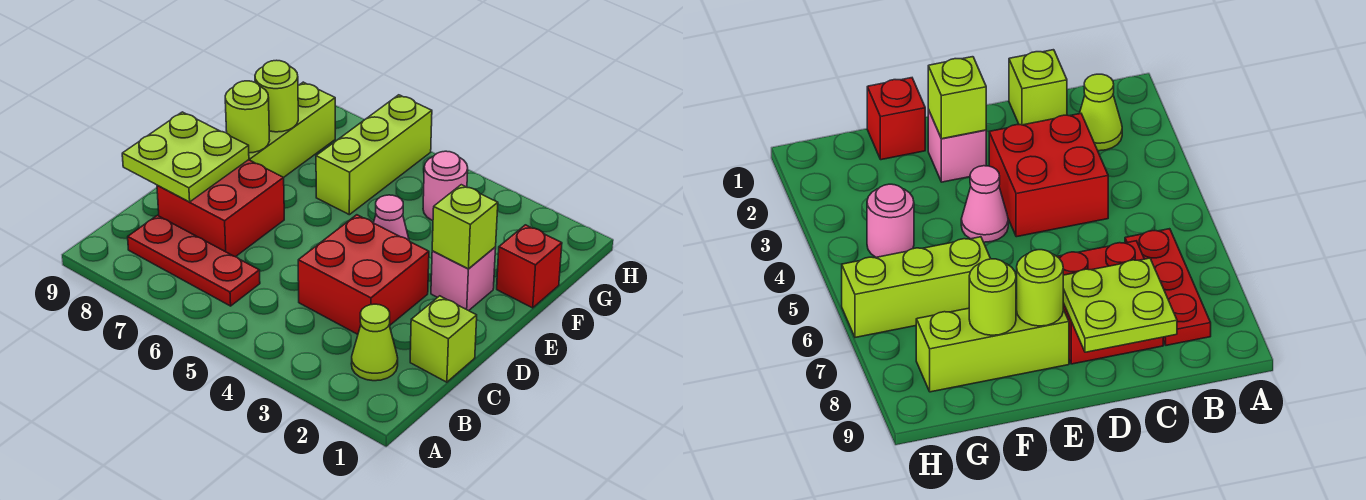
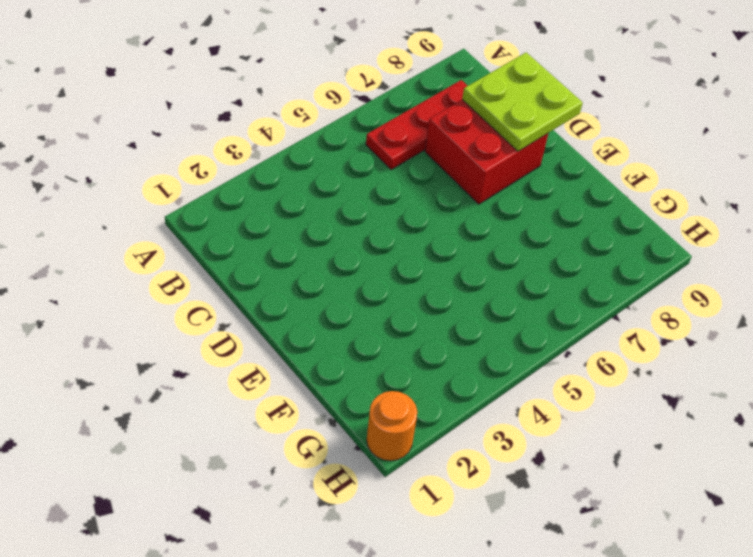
orange round brick H1 level 1 -> none
none -> lime cone B2 level 1
none -> lime brick C1 level 1
none -> red brick C3:D4 level 1

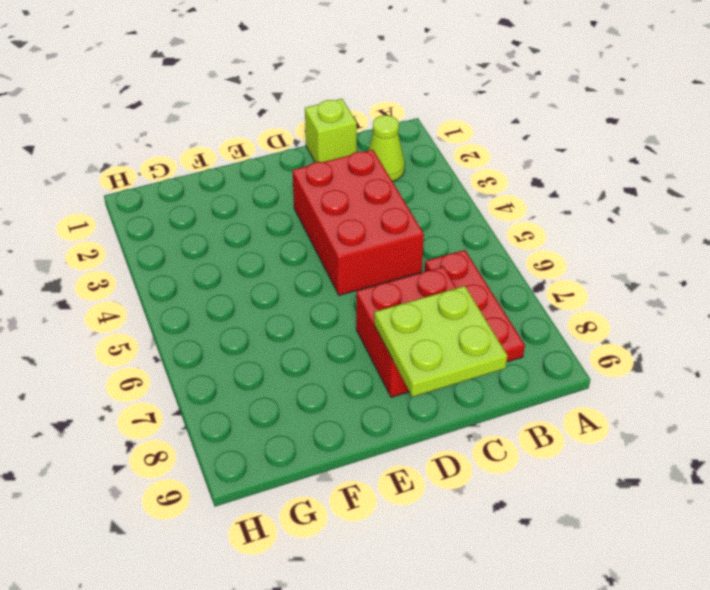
red brick C3:D5 level 1 -> red brick C3:D4 level 1
none -> pink brick E2 level 1
none -> pink cone E4 level 1
none -> lime brick E8:G8 level 1

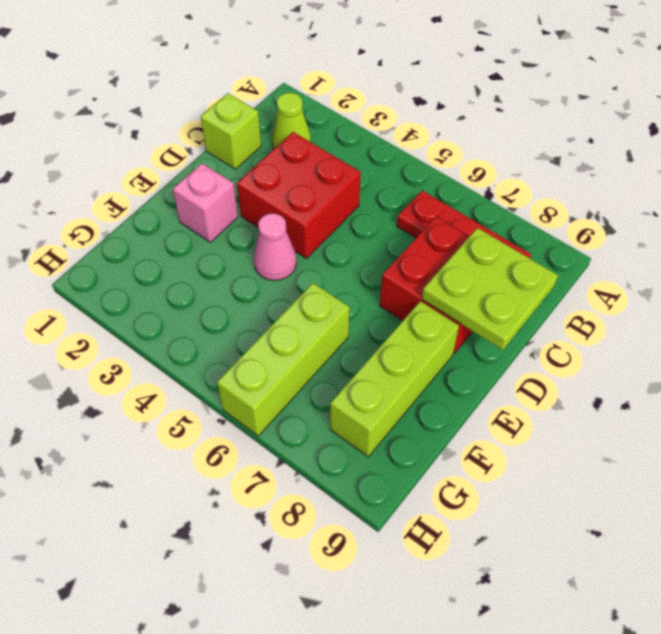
none -> red brick F1 level 1
none -> pink round brick G4 level 1
none -> lime brick E2 level 2

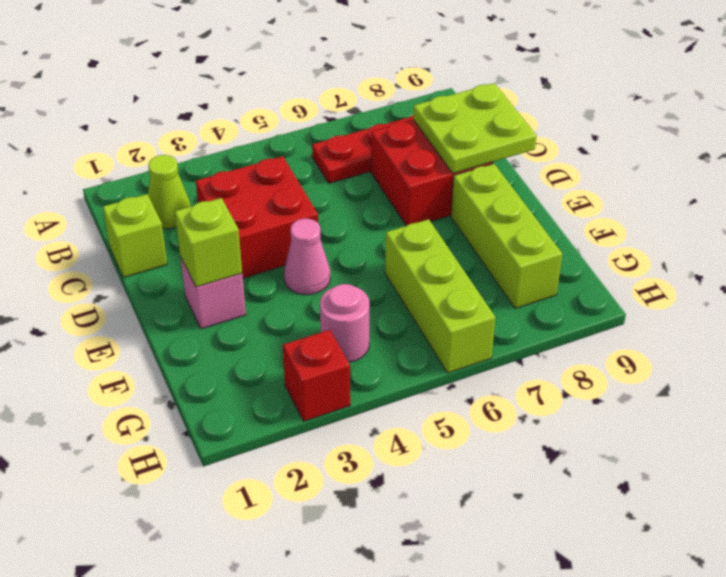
red brick H3 level 1 -> red brick F1 level 1
none -> lime round brick E8 level 2
none -> lime round brick F8 level 2

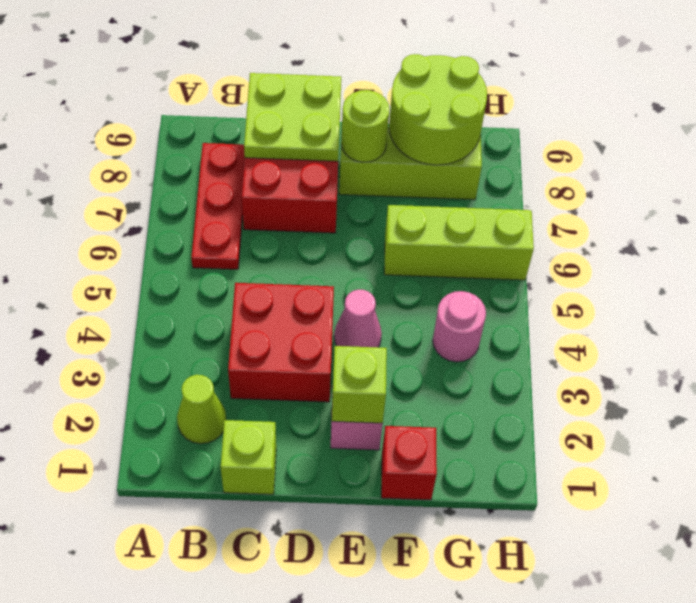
lime round brick F8:G9 level 2 -> lime round brick F8 level 2

